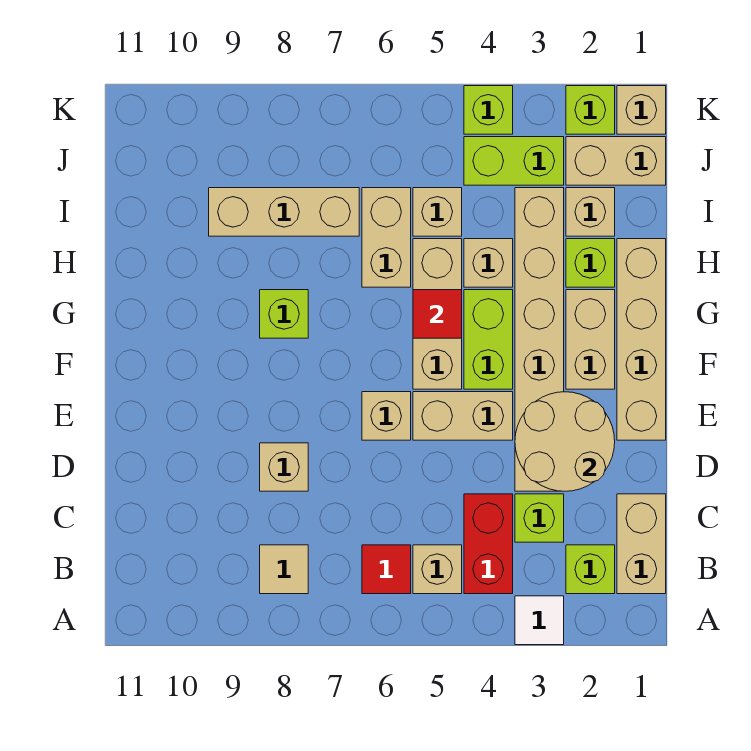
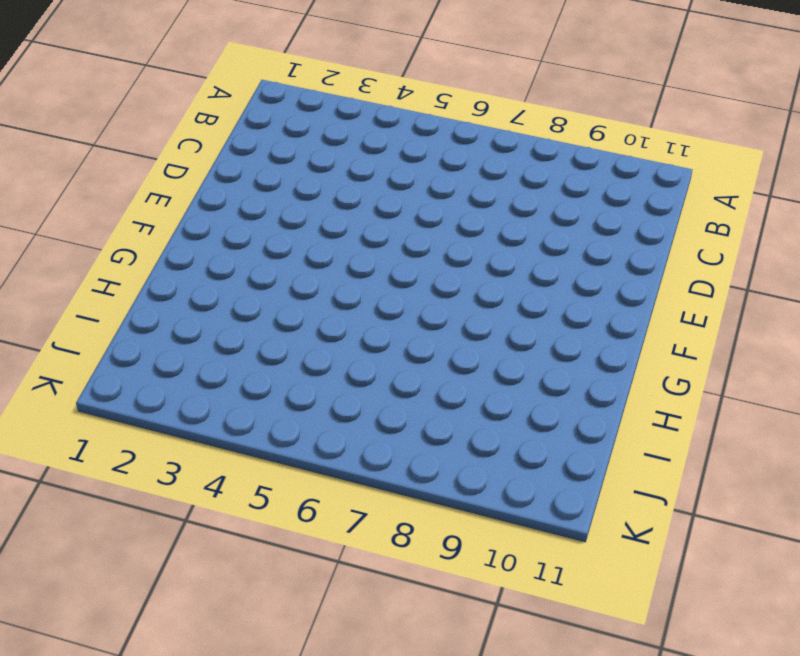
none -> white tile A3 level 1
none -> tan brick B1:C1 level 1
none -> lime brick B2 level 1
none -> red brick B4:C4 level 1

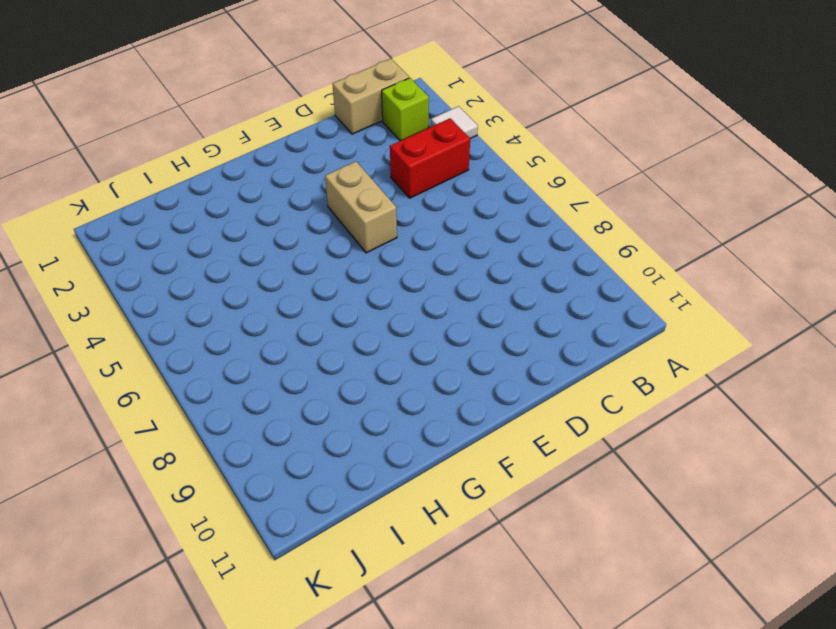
none -> tan brick B5 level 1
none -> red tile B6 level 1
none -> tan tile B8 level 1
none -> lime brick C3 level 1

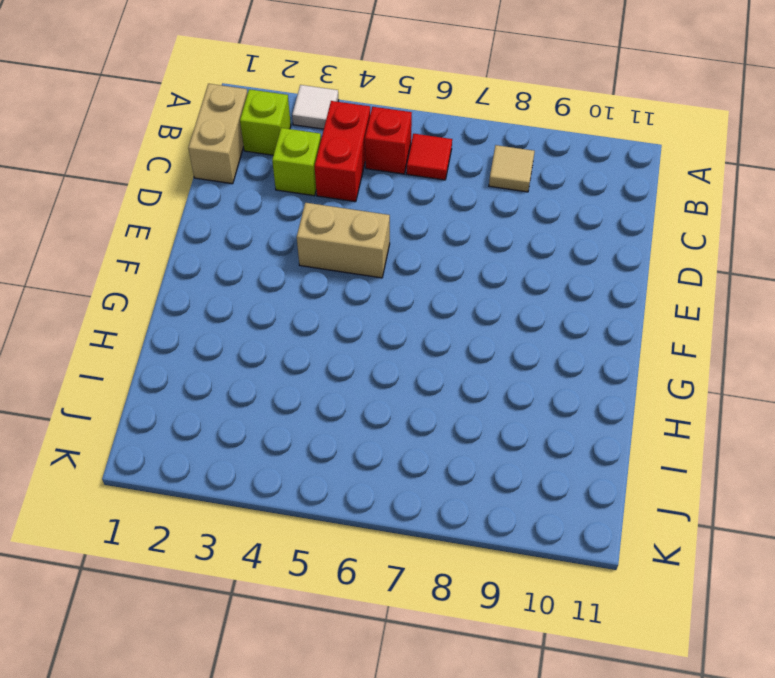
red brick B5 level 1 -> tan brick B5 level 1
none -> tan brick D3:I3 level 1
none -> tan brick D8 level 1
none -> tan brick E1:H1 level 1
none -> tan brick E6 level 1

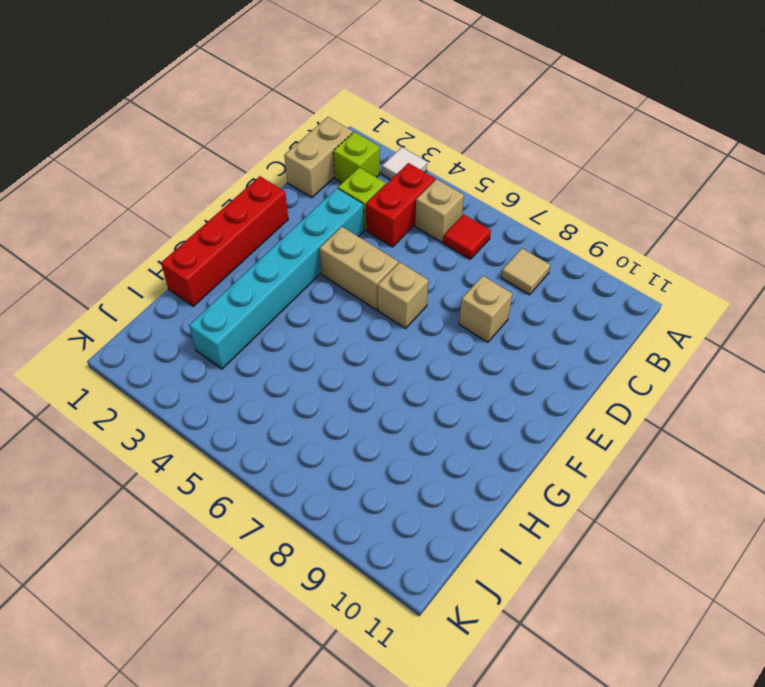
cyan brick D3:I3 level 1 -> tan brick D3:I3 level 1
red brick E1:H1 level 1 -> tan brick E1:H1 level 1
none -> tan brick F2:G2 level 1
none -> lime brick F4:G4 level 1
none -> tan brick F5:H5 level 1
none -> lime brick G8 level 1

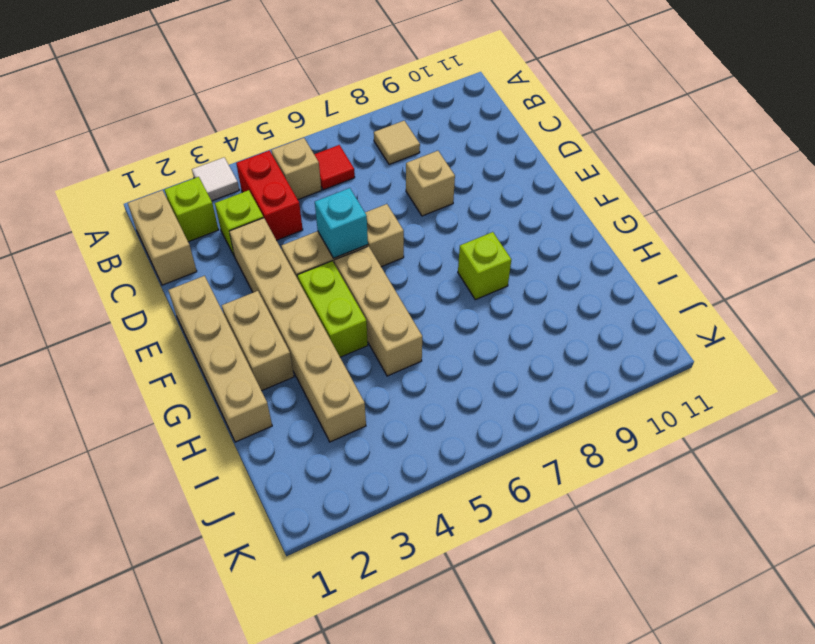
cyan brick E5 level 2 -> none
none -> lime brick H2 level 1
none -> tan brick H4 level 1
none -> tan brick H6:I6 level 1
none -> tan brick I2 level 1

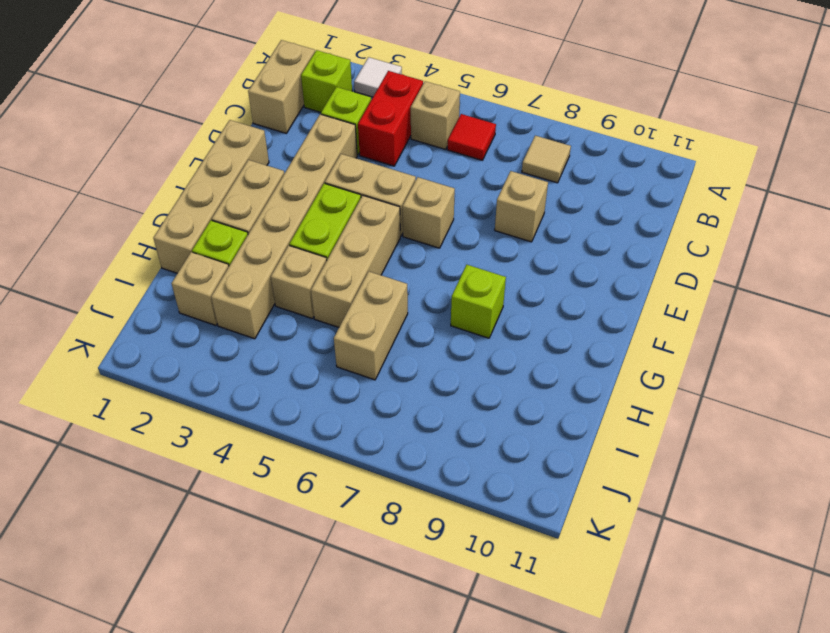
none -> tan brick I5 level 1
none -> tan brick I7:I9 level 1
none -> tan brick J1:J2 level 1
none -> lime brick J3:J4 level 1

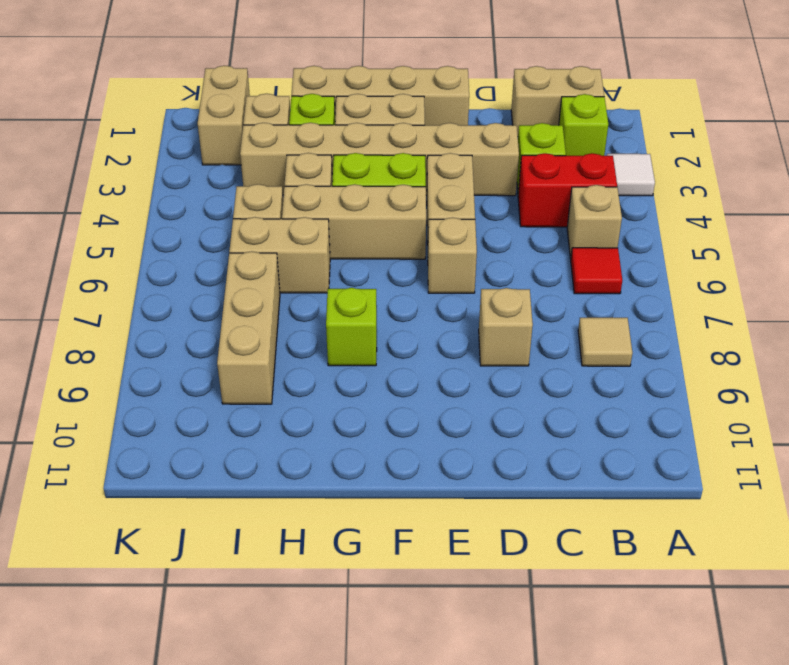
none -> lime brick J3:J4 level 1
none -> tan brick K1 level 1
none -> lime brick K2 level 1
none -> lime brick K4 level 1

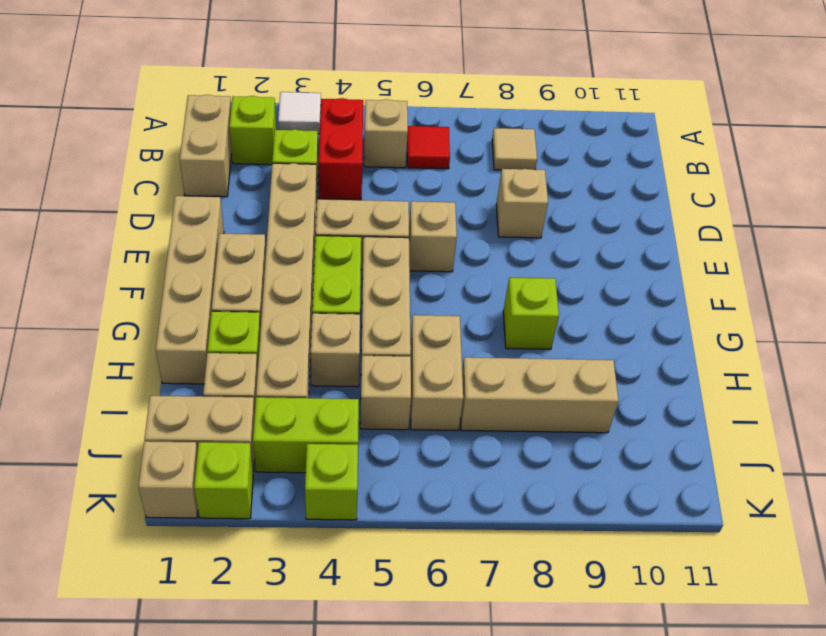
none -> tan round brick D2:E3 level 2
none -> red tile G5 level 2

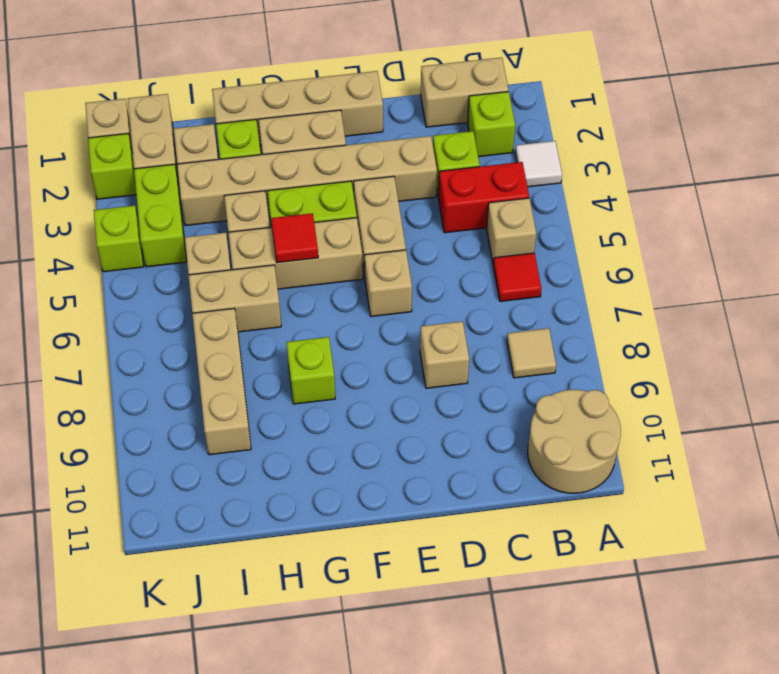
tan round brick A10:B11 level 1 -> tan round brick D2:E3 level 2

